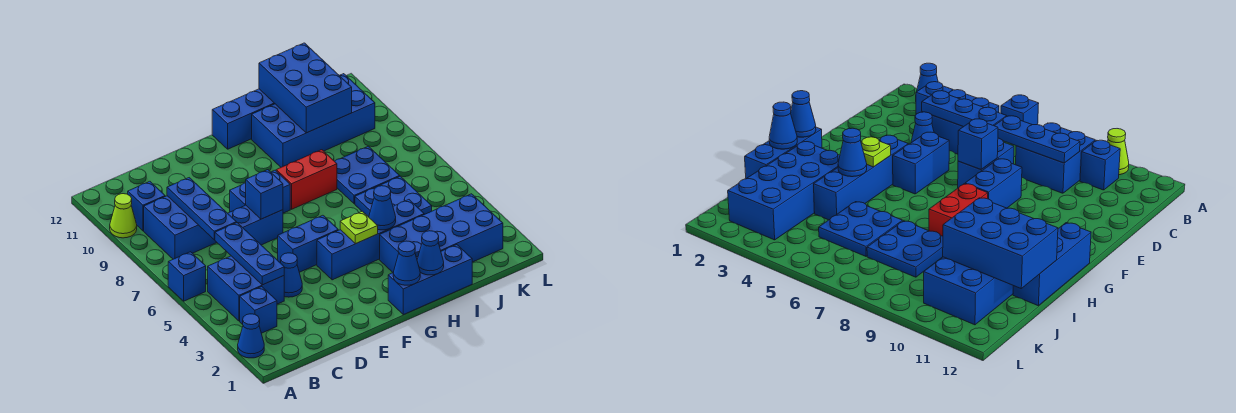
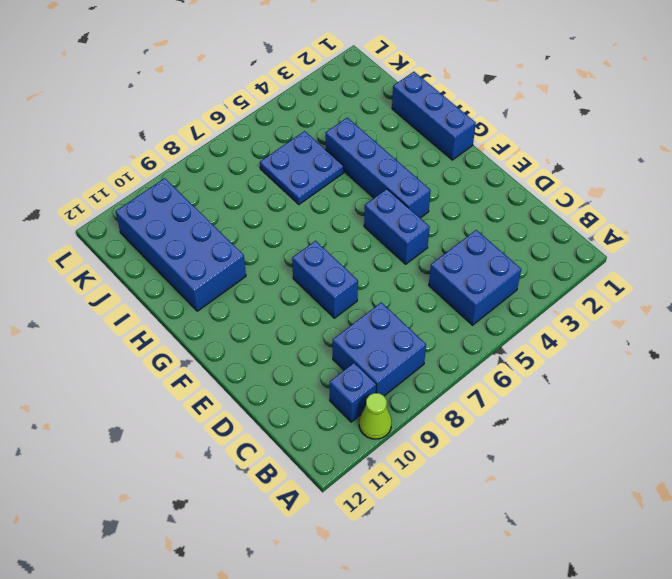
none -> blue cone A2 level 1
none -> blue brick A6 level 1
none -> blue brick B3 level 1

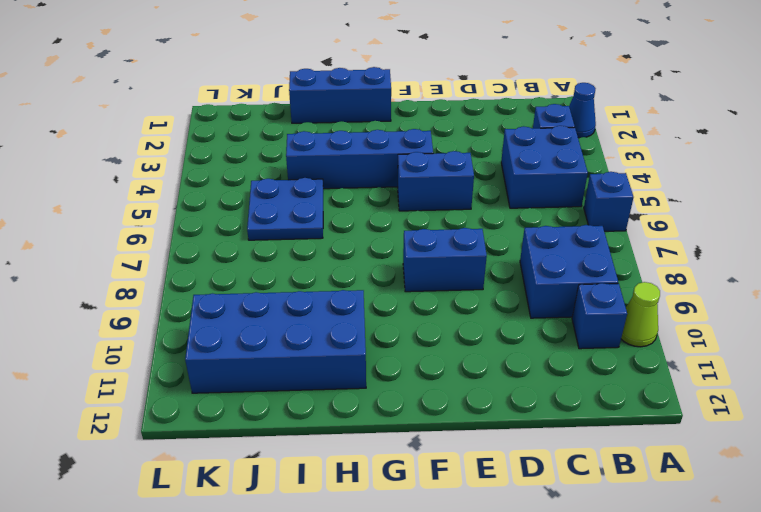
none -> blue cone D4 level 1
none -> blue brick D7:E7 level 1
none -> red brick G8:H8 level 1

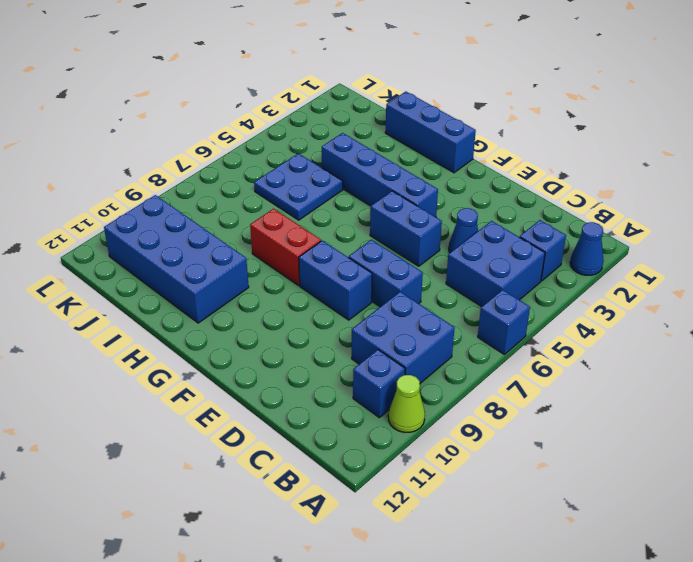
none -> blue brick G12:I12 level 1
none -> blue brick H2:K3 level 1
none -> blue plate I7:J8 level 1

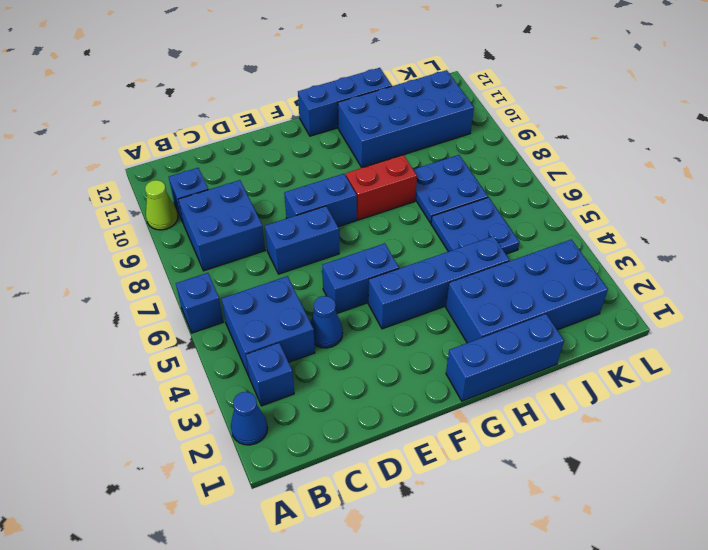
none -> blue plate C4:C6 level 2
none -> blue plate C7:C9 level 2
none -> blue brick E7 level 2

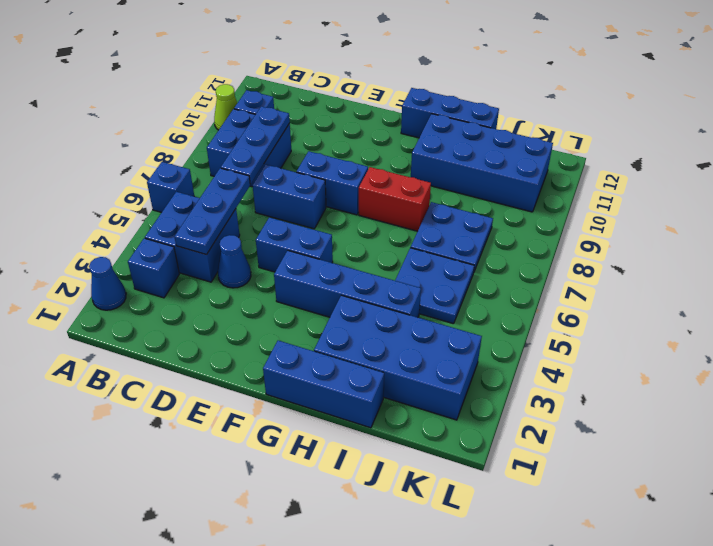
none -> blue brick E7 level 2
none -> blue cone G1 level 2
none -> lime plate G4 level 2

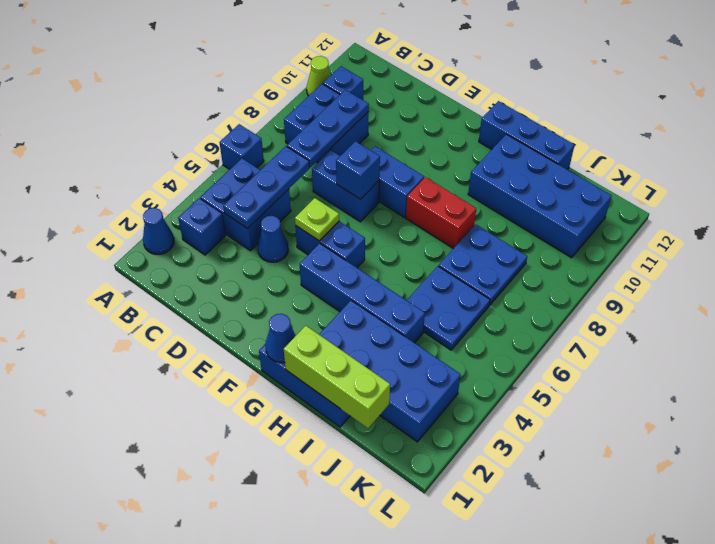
lime plate E5 level 2 -> lime plate G4 level 2
lime brick H1:J1 level 2 -> blue cone H1 level 2
none -> blue cone H4 level 2
none -> blue brick I10:J12 level 2

